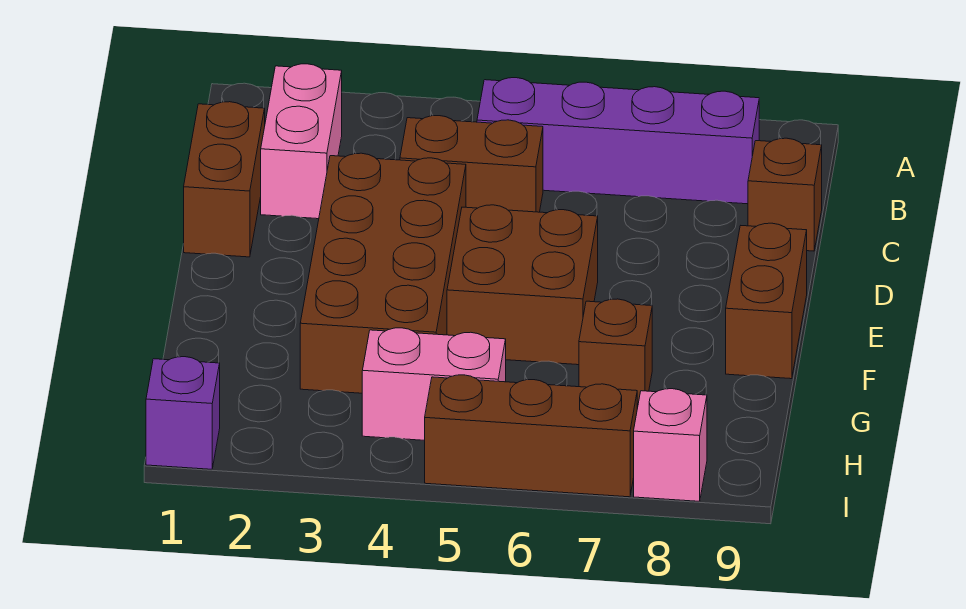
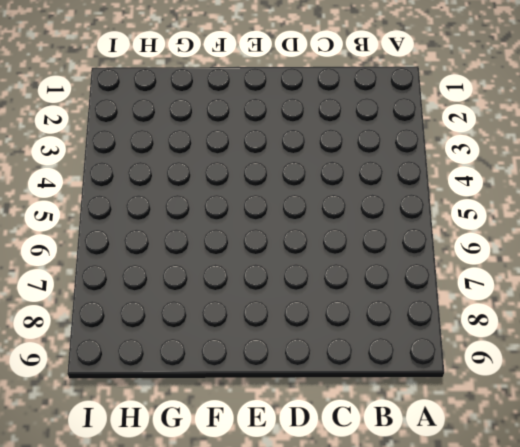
none -> pink brick B2:C2 level 1
none -> purple brick B5:B8 level 1
none -> brown brick C1:D1 level 1

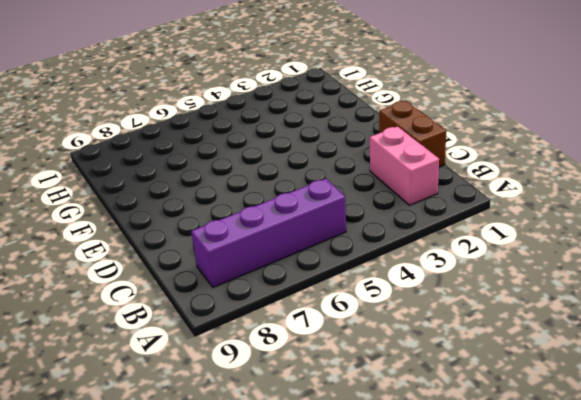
none -> brown brick C4:C5 level 1
none -> brown brick C9 level 1
none -> brown brick D3:G4 level 1

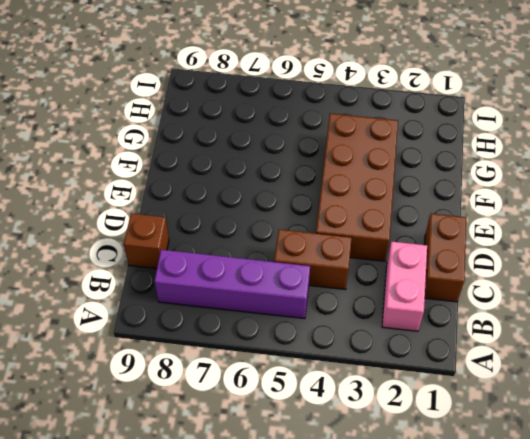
none -> brown brick E5:F6 level 1
none -> brown brick E9:F9 level 1
none -> brown brick G7 level 1

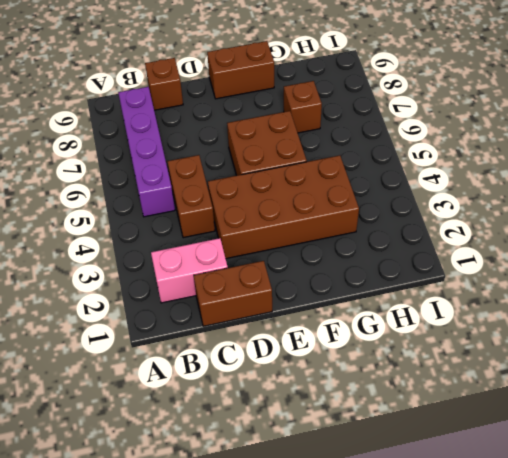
none -> pink brick H4:H5 level 1
none -> purple brick I1 level 1
none -> brown brick I5:I7 level 1

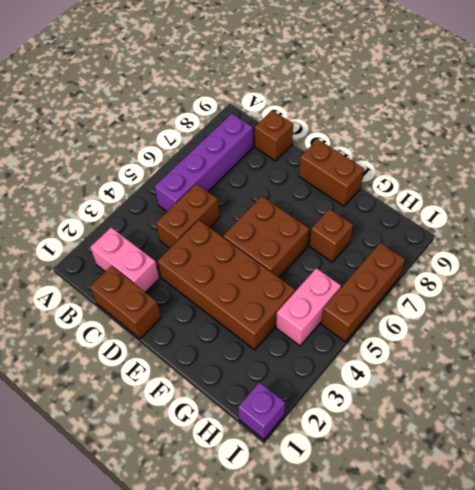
none -> pink brick I8 level 1

